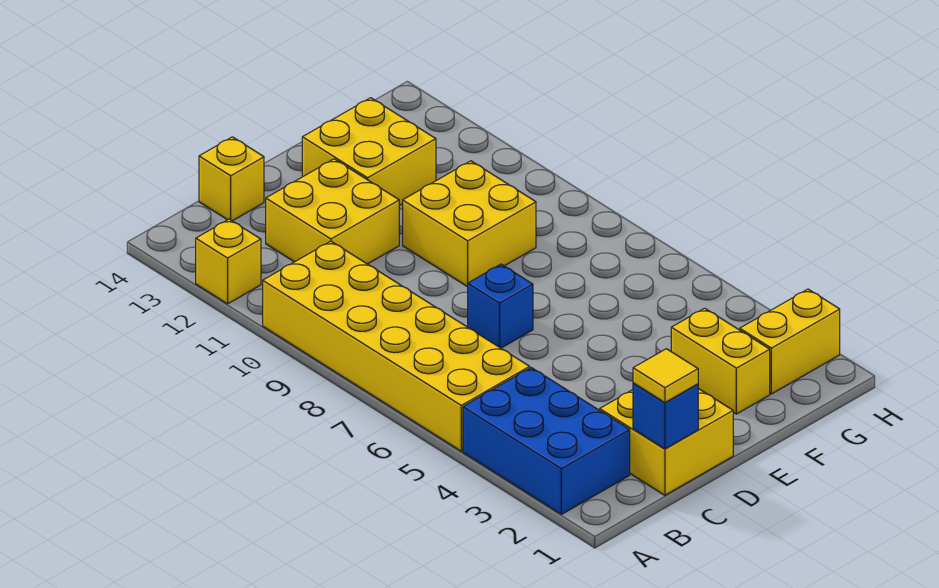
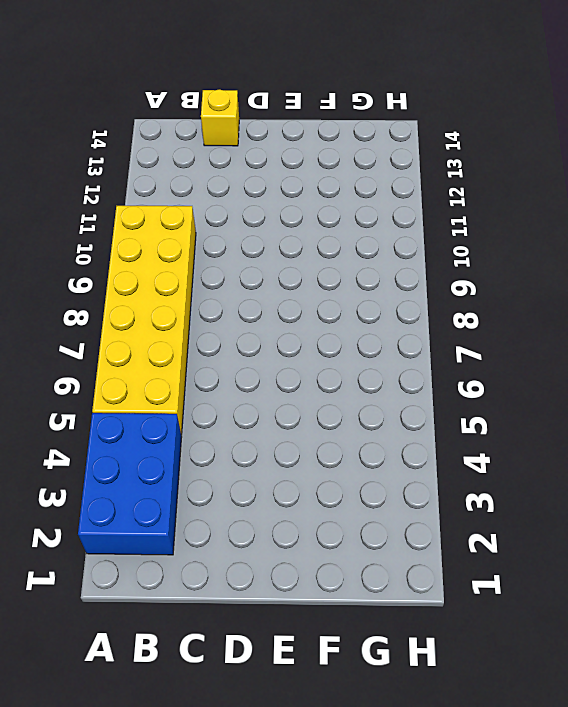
none -> yellow brick A12 level 1
none -> yellow brick C1:D2 level 1
none -> yellow brick C11:D12 level 1

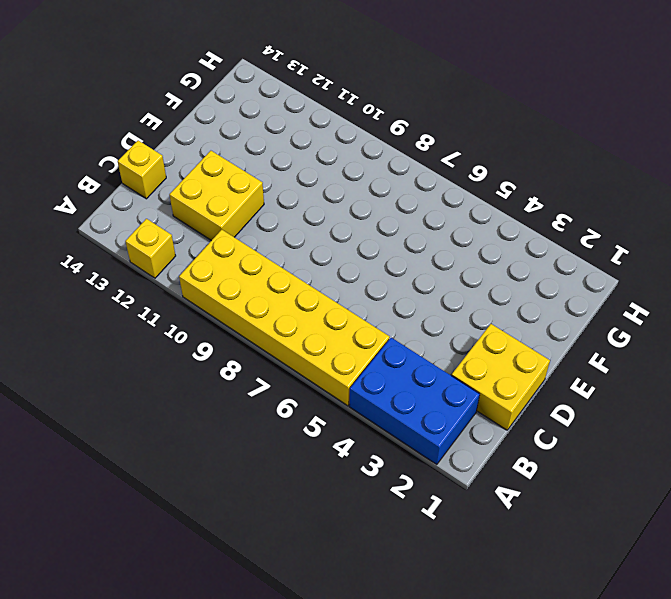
none -> blue brick D7 level 1
none -> yellow brick E9:F10 level 1
none -> yellow brick E12:F13 level 1

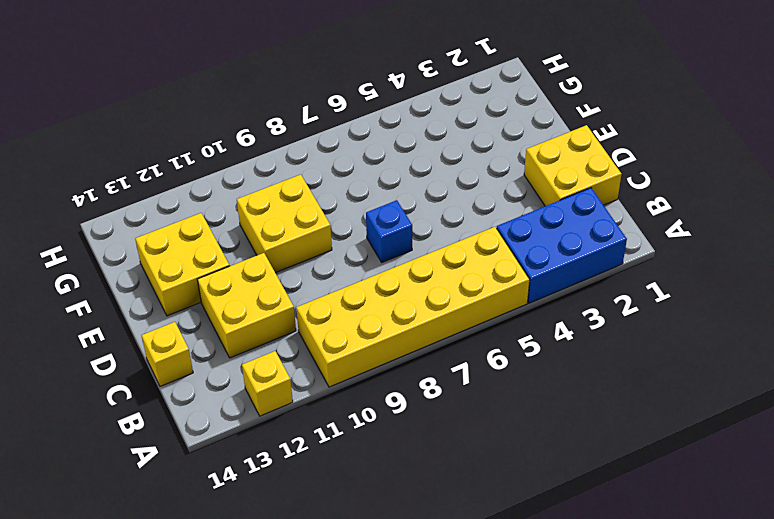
none -> yellow brick F2:F3 level 1
none -> yellow brick G2:H2 level 1
none -> blue brick C1 level 2

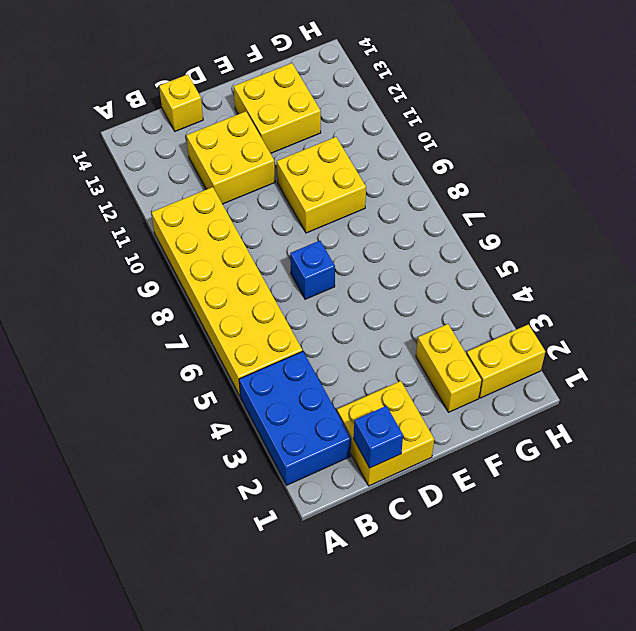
none -> yellow brick A12 level 1
none -> yellow tile C1 level 3

